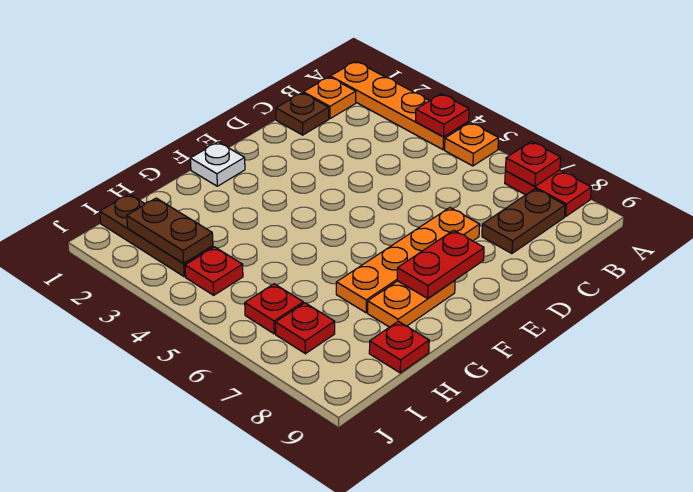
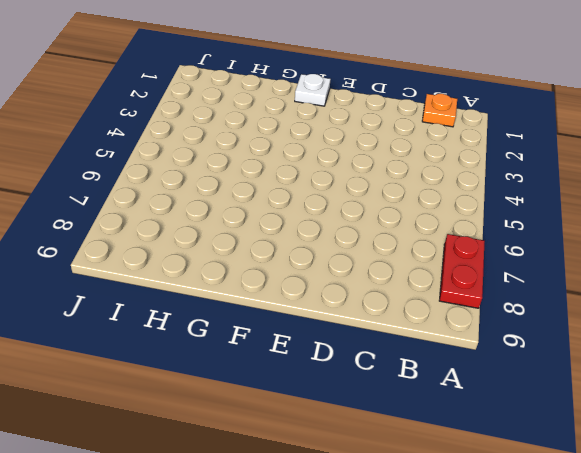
none -> orange plate A1:A4 level 1
none -> orange plate A5 level 1
none -> brown plate B8:C8 level 1

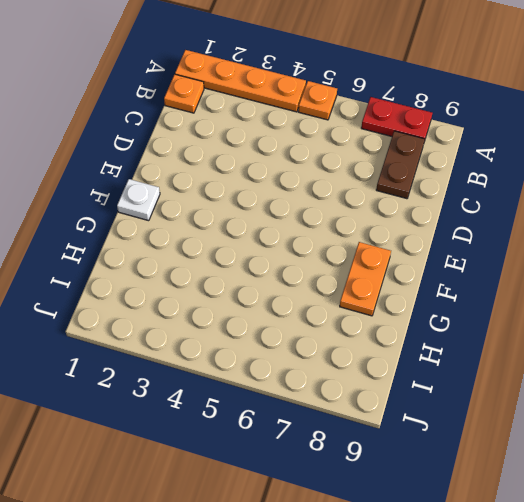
none -> brown plate C1 level 1
none -> orange plate D7:G7 level 1
none -> red plate H9 level 1

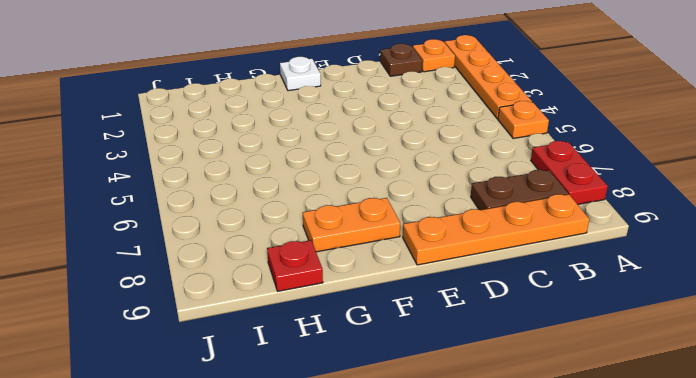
orange plate B9:E9 level 1 -> orange plate D7:G7 level 1
none -> brown plate I1:I3 level 1
none -> red plate I4 level 1
none -> red plate I6 level 1

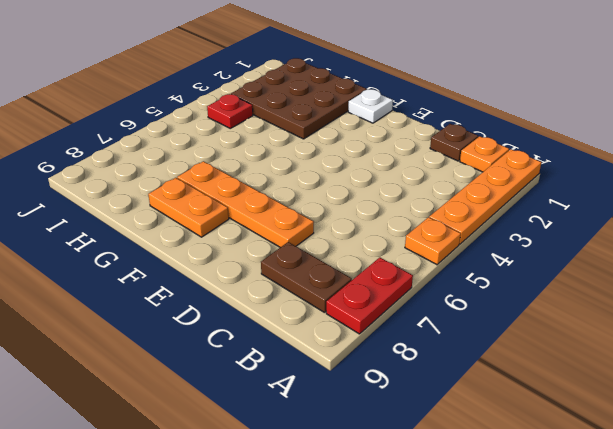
brown plate G1:I3 level 1 -> brown plate I1:I3 level 1
none -> red plate H9 level 1
none -> red plate I6 level 1
none -> red plate I7 level 1

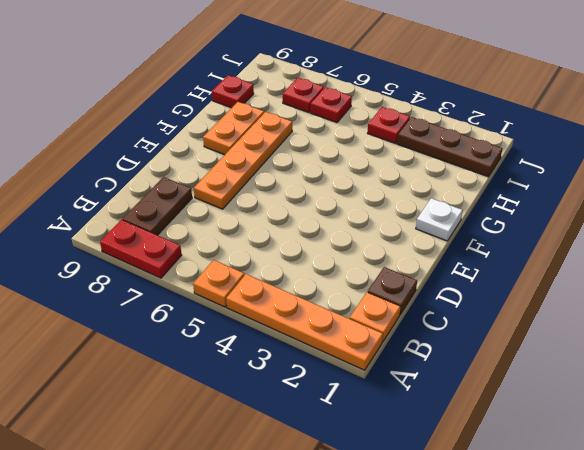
none -> red plate A4 level 2
none -> red plate A7 level 2
none -> red plate E8:F8 level 2

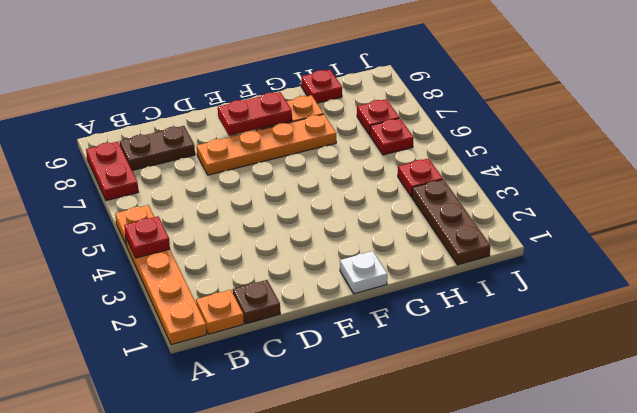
none -> red plate A7 level 2
none -> brown plate I2:I3 level 2

